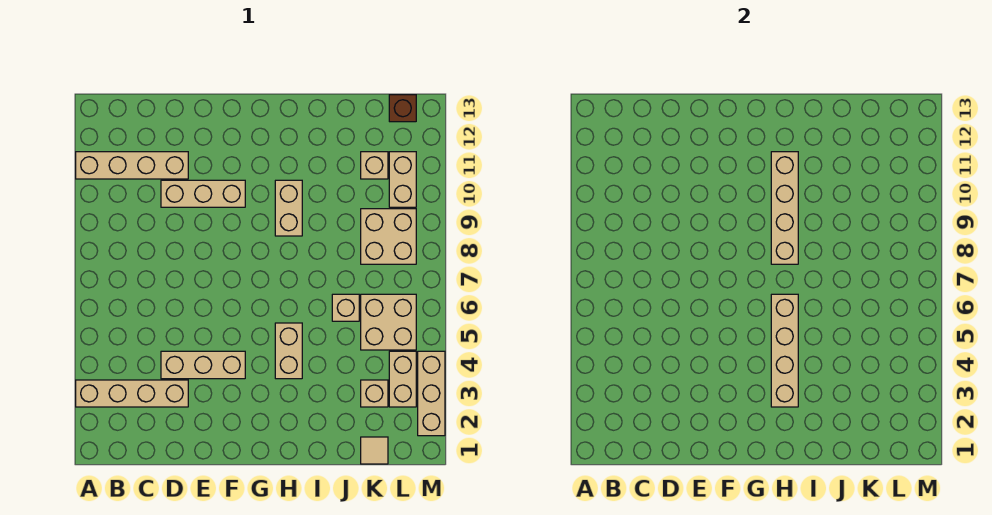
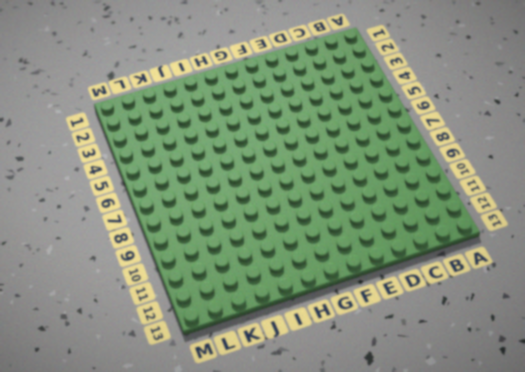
none -> tan brick A3:D3 level 1
none -> tan brick A11:D11 level 1
none -> tan brick D4:F4 level 1

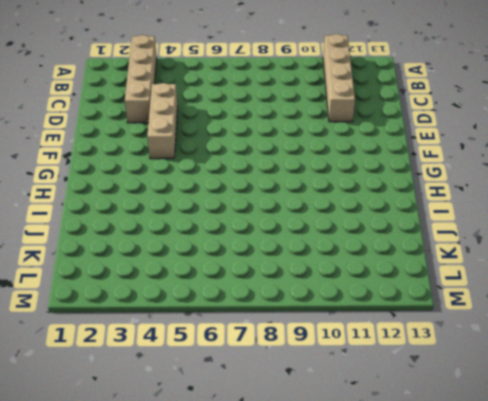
none -> tan brick D10:F10 level 1
none -> tan brick H4:H5 level 1
none -> tan brick H9:H10 level 1

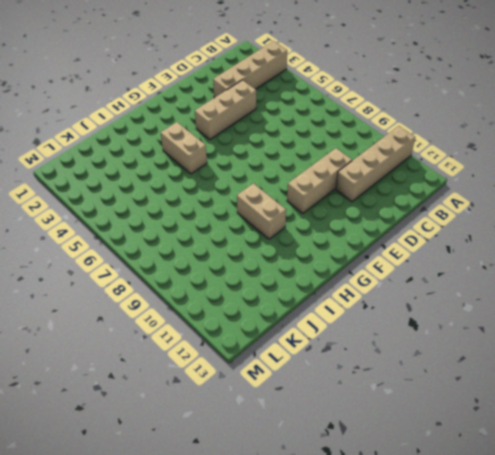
none -> tan brick J6 level 1
none -> tan tile K1 level 1
none -> tan brick K3 level 1

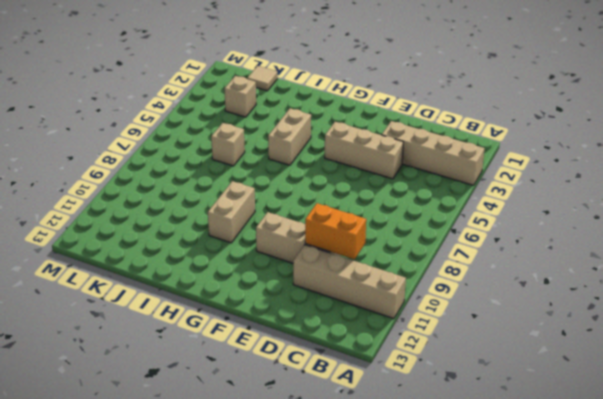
orange brick C10:D10 level 2 -> none
none -> tan brick K5:L6 level 1
none -> tan brick K8:L9 level 1
none -> tan brick K11 level 1

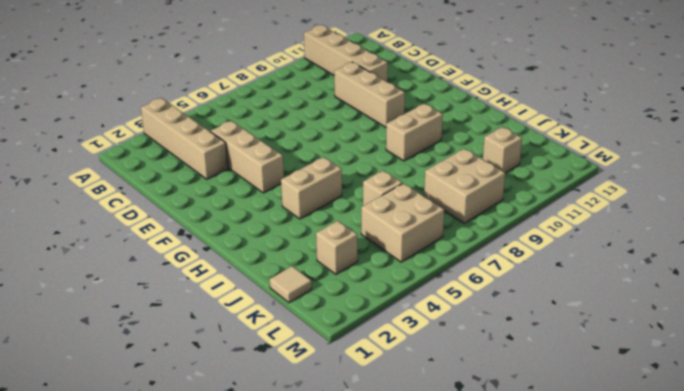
none -> tan brick L3:L4 level 1
none -> tan brick L10:L11 level 1
none -> brown brick L13 level 1

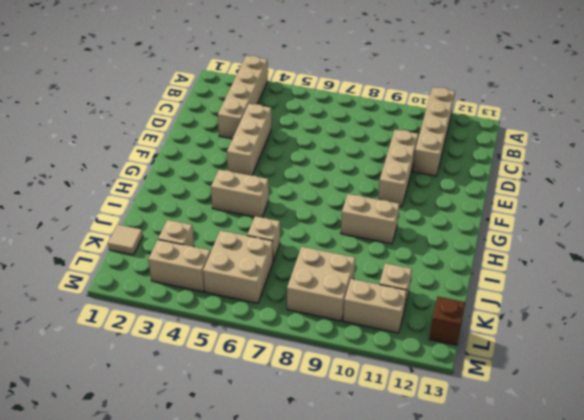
none -> tan brick M2:M4 level 1
none -> tan brick H3:H6 level 2
none -> tan brick H8:H11 level 2

